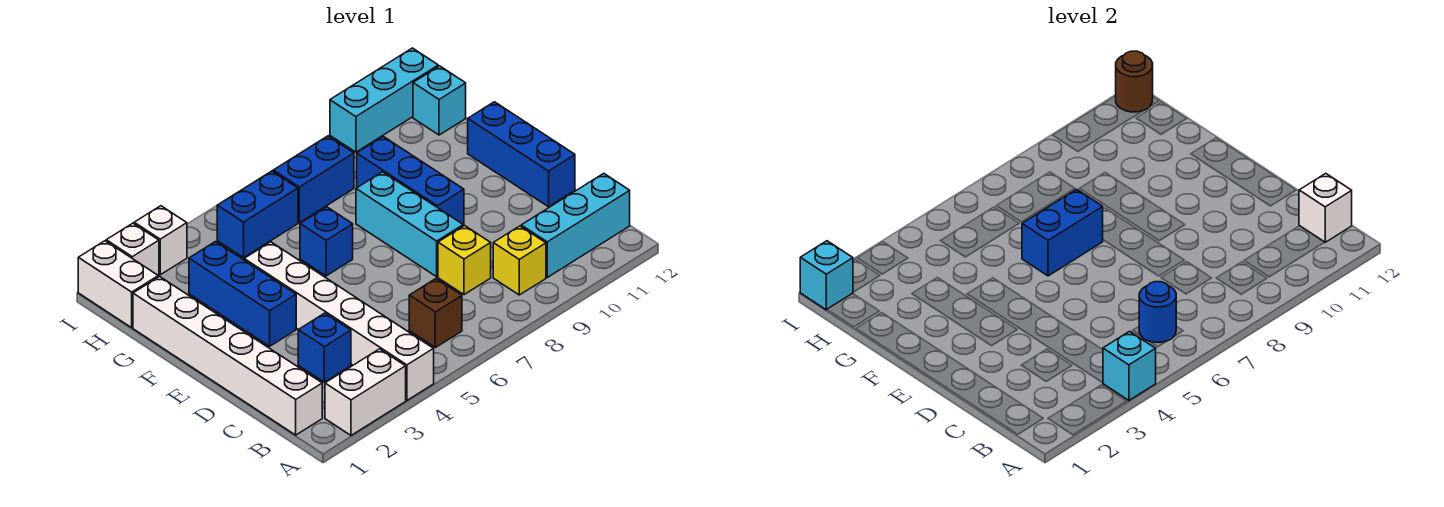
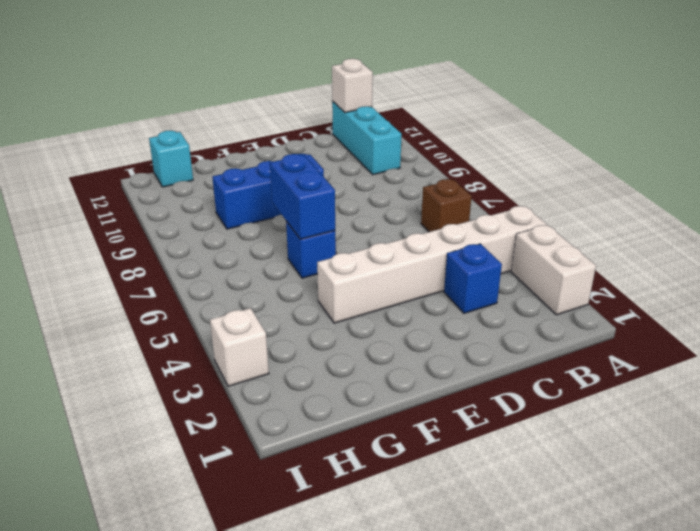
none -> white brick B1:G1 level 1
none -> yellow brick B9 level 1
none -> yellow brick C8 level 1

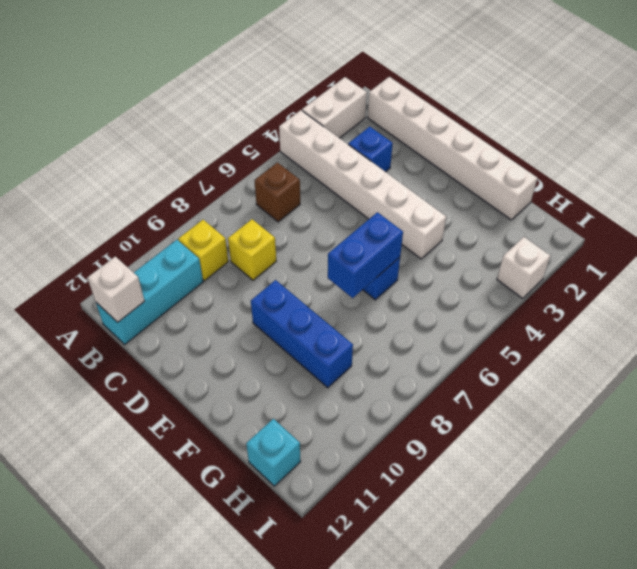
none -> cyan brick D8:F8 level 1
none -> blue brick D12:F12 level 1
none -> blue brick E3:G3 level 1

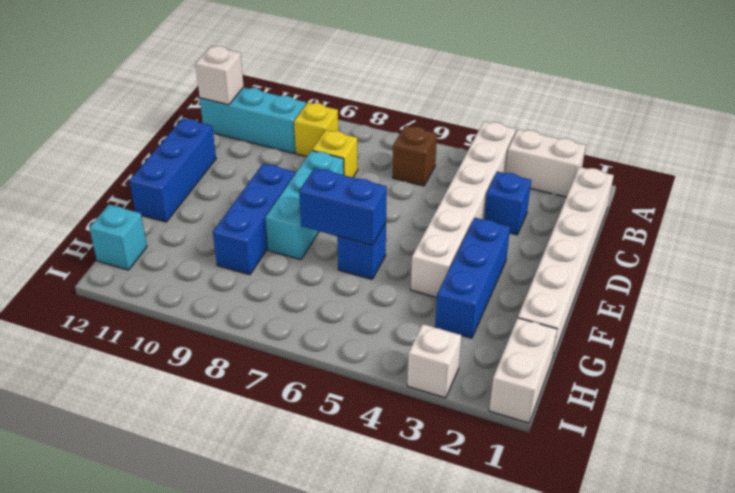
none -> blue brick H5:H6 level 1
none -> blue brick H7:H8 level 1
none -> white brick I2 level 1

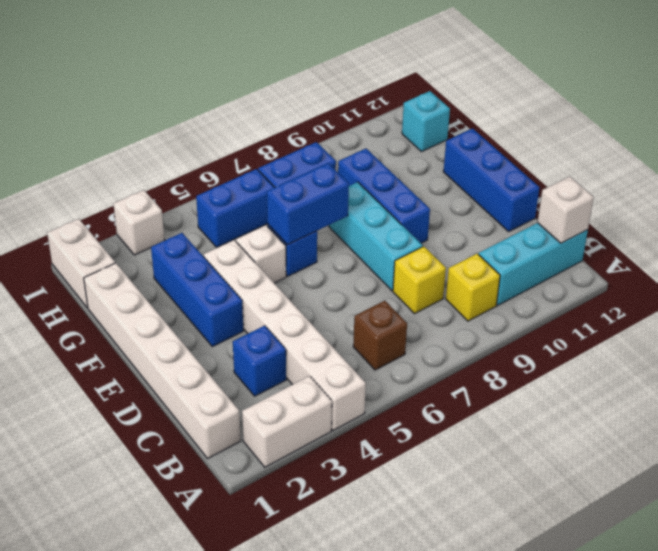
white brick F5 level 1 -> white brick I2 level 1
none -> cyan brick I10:I12 level 1
none -> cyan brick A4 level 2
none -> blue round brick B6 level 2

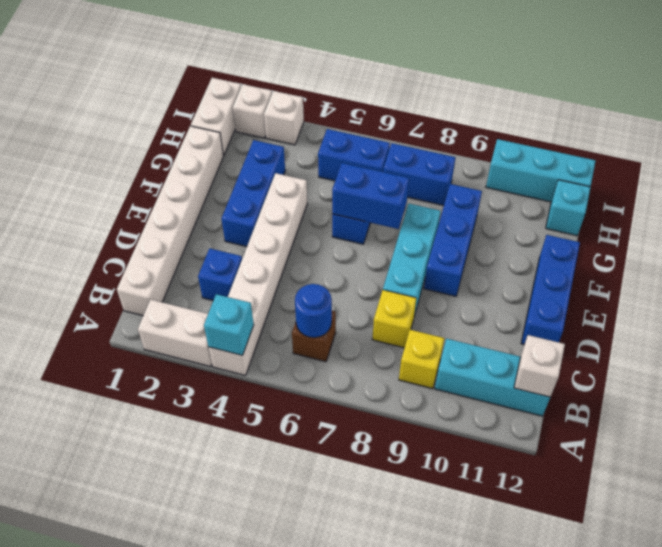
none -> cyan brick I1 level 2
none -> brown round brick I12 level 2

